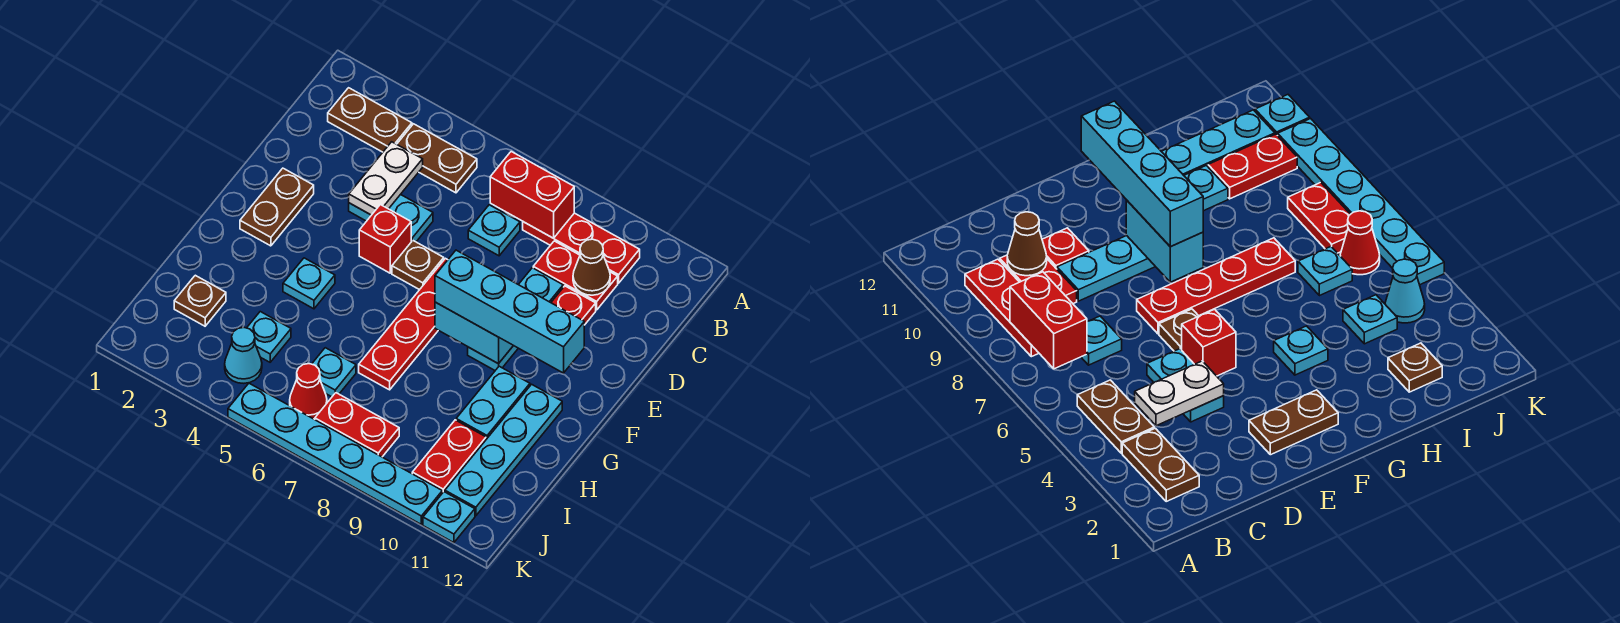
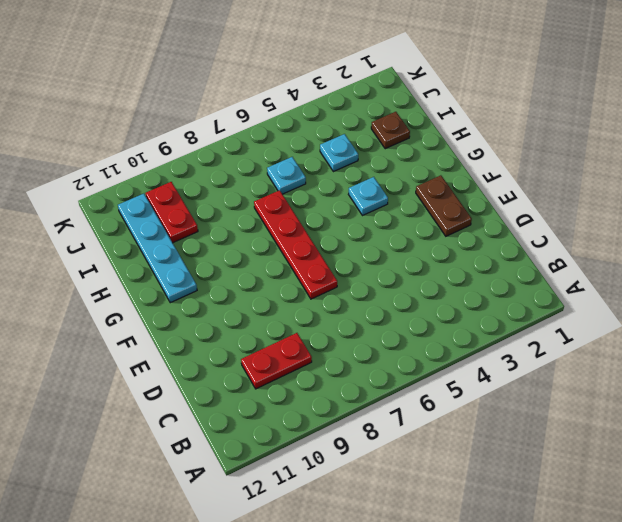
none -> brown plate B2:B3 level 1
none -> brown plate B4:B5 level 1
none -> red plate B8:B10 level 1

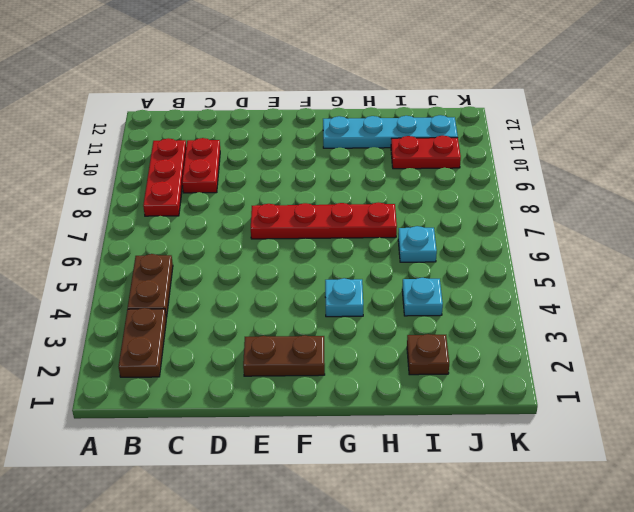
none -> cyan plate C7 level 1
none -> cyan plate D4:D5 level 1
none -> cyan plate D9:F9 level 1

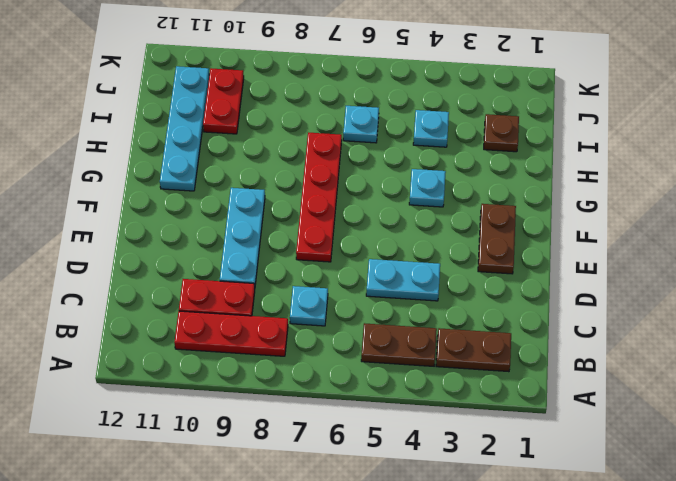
none -> red plate D10 level 1
none -> red brick E5 level 1
none -> brown plate E6 level 1

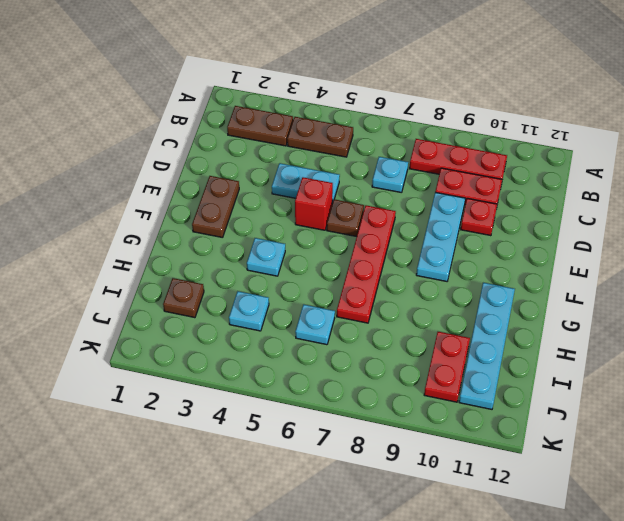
none -> cyan plate G10:H10 level 1
none -> cyan cone J4 level 1
none -> red cone J6 level 1

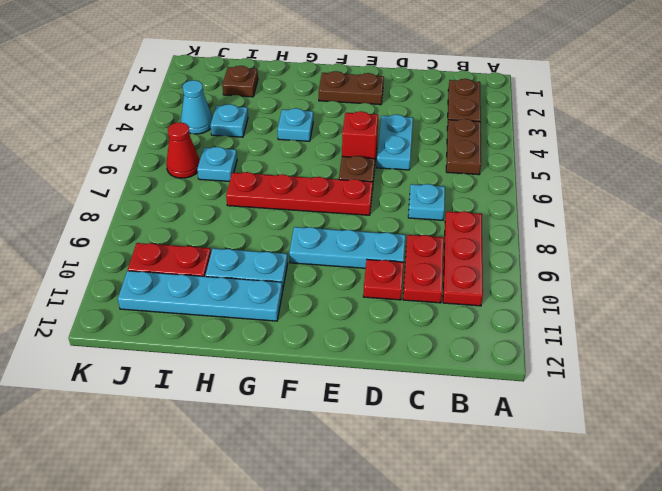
none -> red plate J7:J8 level 1
none -> cyan plate K5:K10 level 1
none -> cyan plate K11 level 1

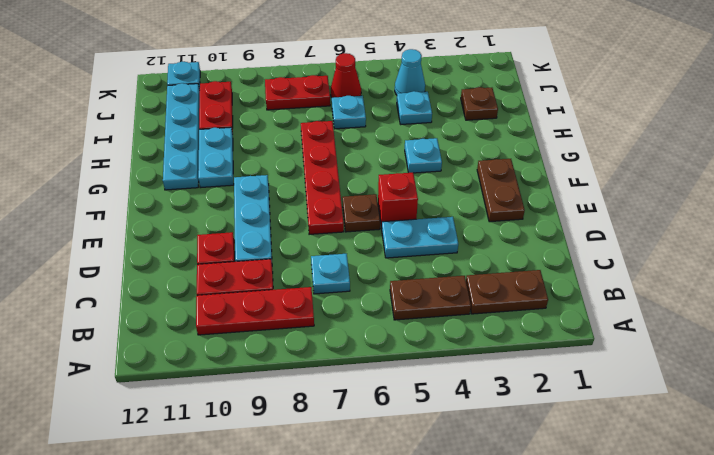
none -> cyan plate K5:K10 level 1
none -> red brick B7:B8 level 2
none -> white plate C4:D4 level 2

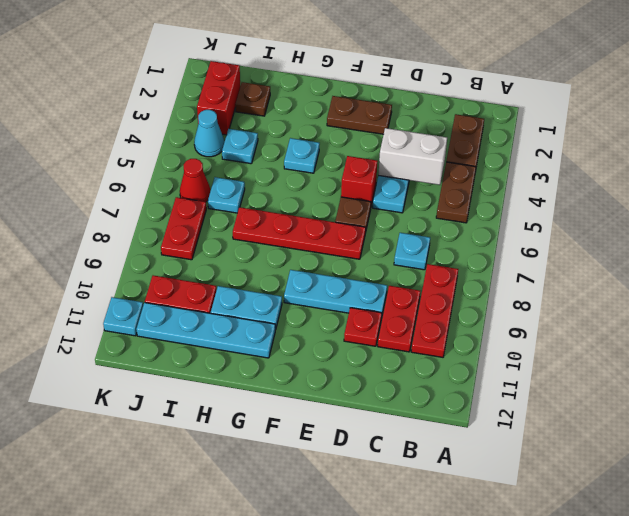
white brick C4:D4 level 2 -> white plate C4:D4 level 2
red brick J2:J3 level 1 -> red brick B7:B8 level 2
none -> cyan plate K5:K10 level 1
none -> brown cone C10 level 2
none -> cyan brick F8:F9 level 2

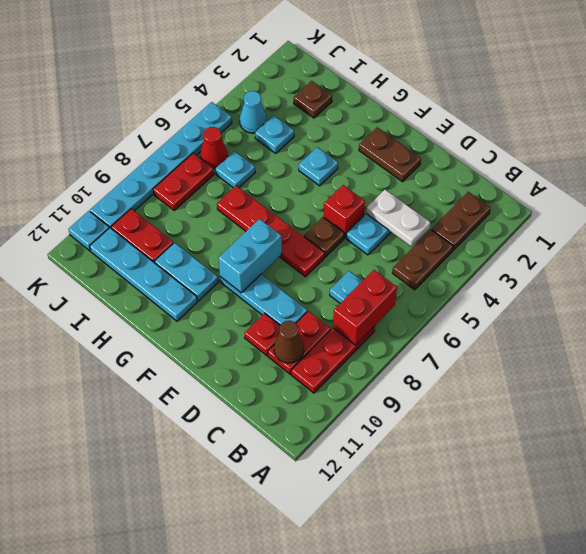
none -> cyan brick F8:F11 level 3

